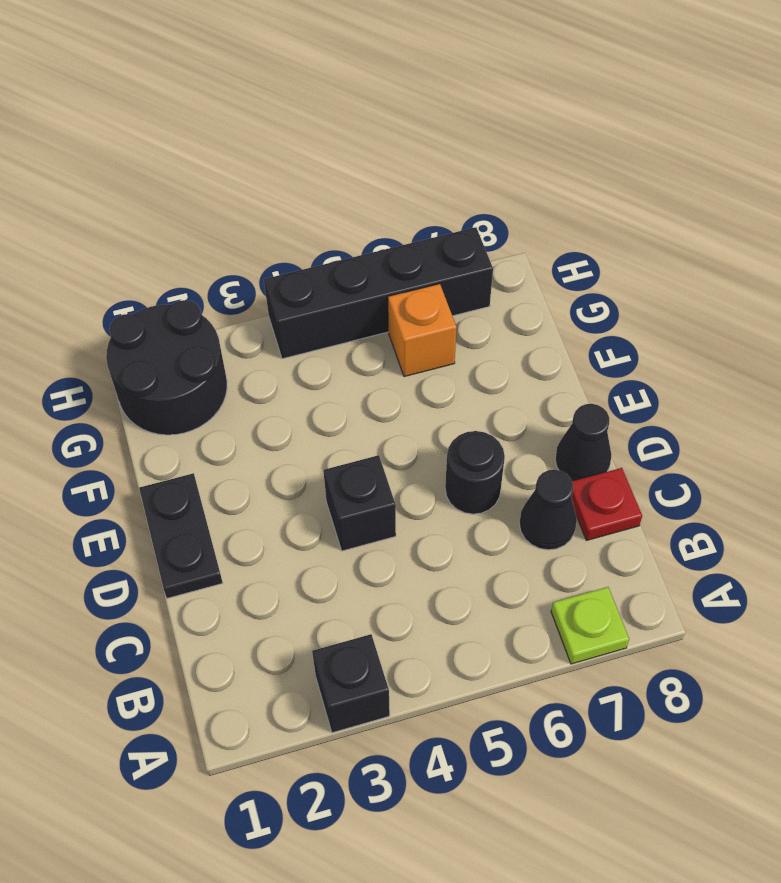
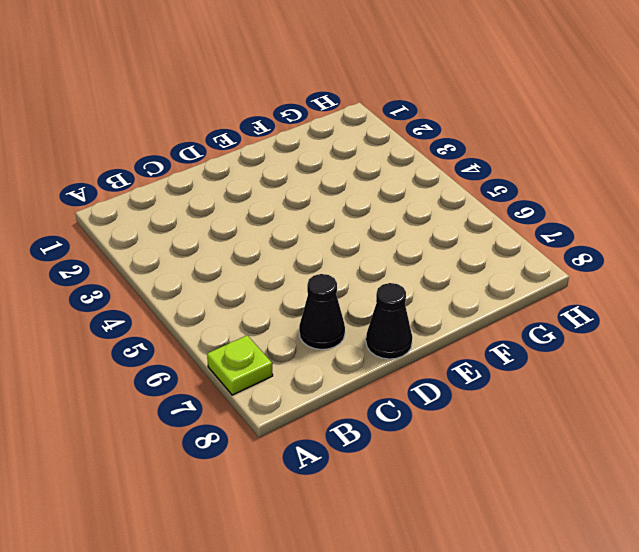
none -> black brick A3 level 1
none -> red plate C8 level 1

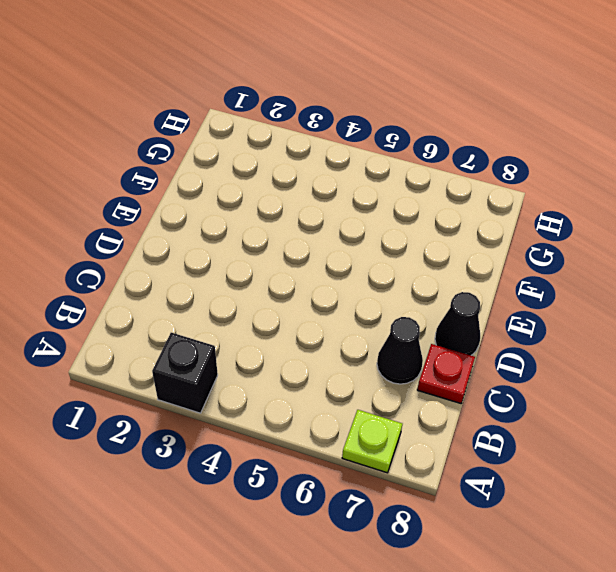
none -> black plate D1:E1 level 1
none -> black brick D4 level 1

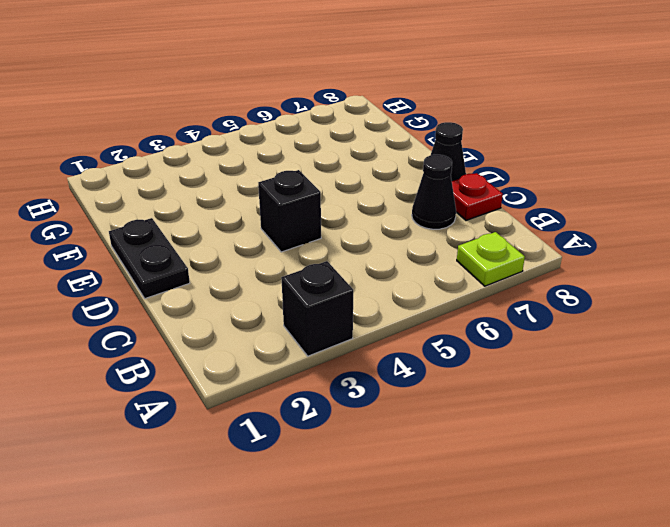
none -> black round brick D6 level 1
none -> black round brick G1:H2 level 1

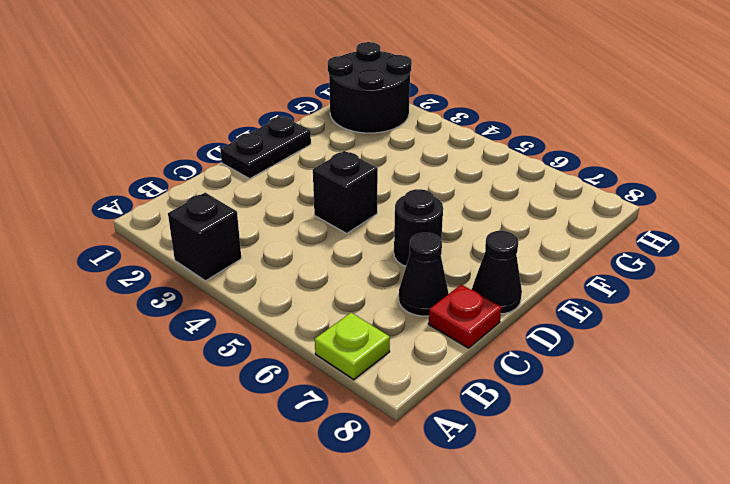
none -> orange brick G6 level 1
none -> black brick H4:H7 level 1

